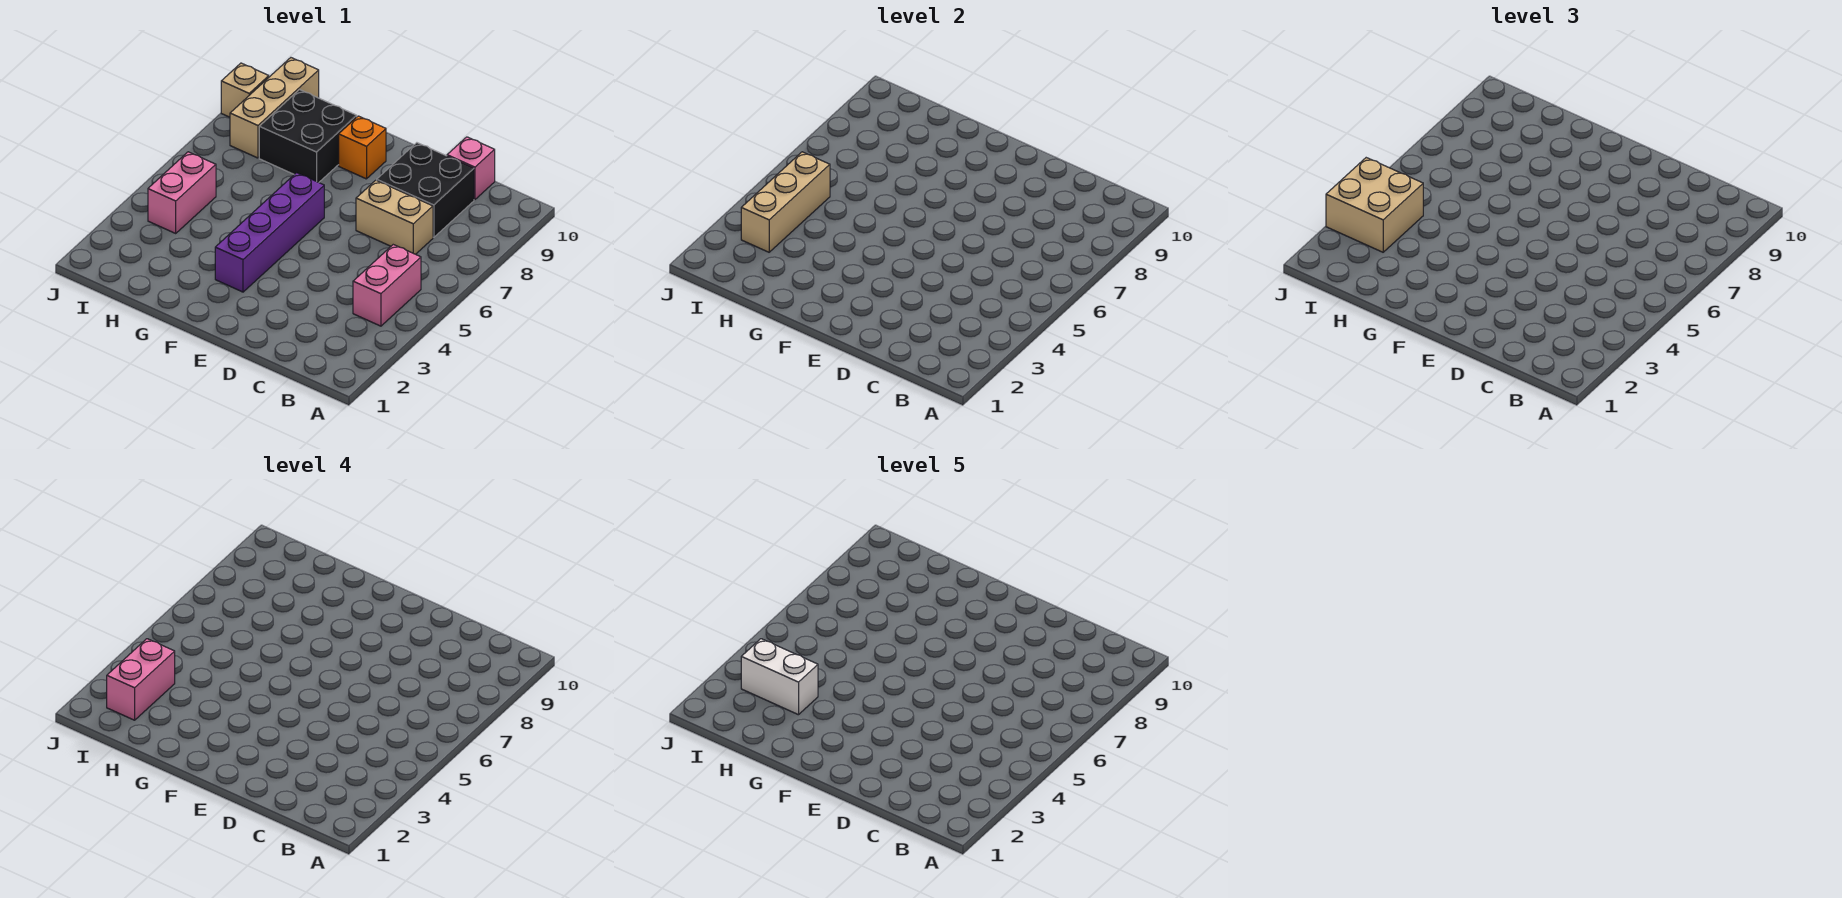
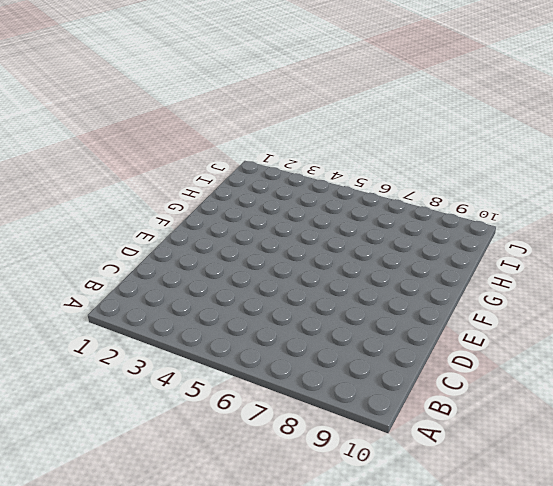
none -> pink brick B4:B5 level 1
none -> tan brick C7:D7 level 1
none -> black brick C8:D9 level 1

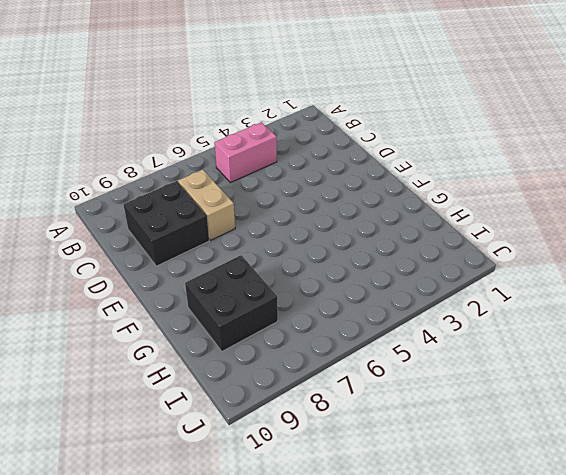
none -> pink brick C10 level 1
none -> purple brick F3:F6 level 1
none -> orange brick F9 level 1

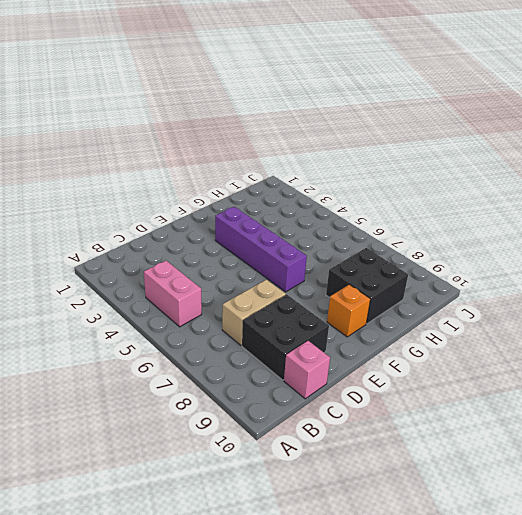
none -> pink brick I4:I5 level 1
none -> tan brick I8:I10 level 1
none -> tan brick J9 level 1

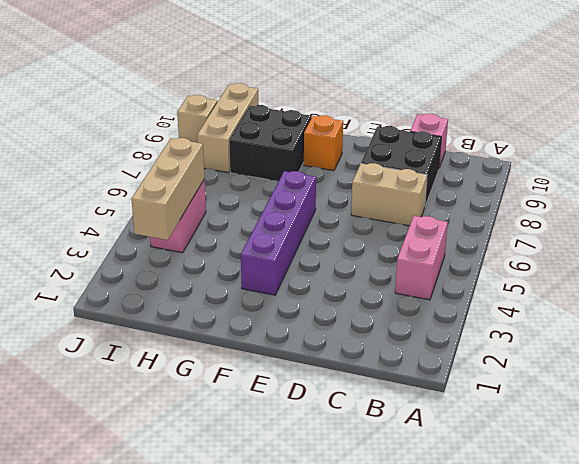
none -> tan brick I3:J4 level 3
none -> pink brick I2:I3 level 4
none -> white brick H3:I3 level 5

